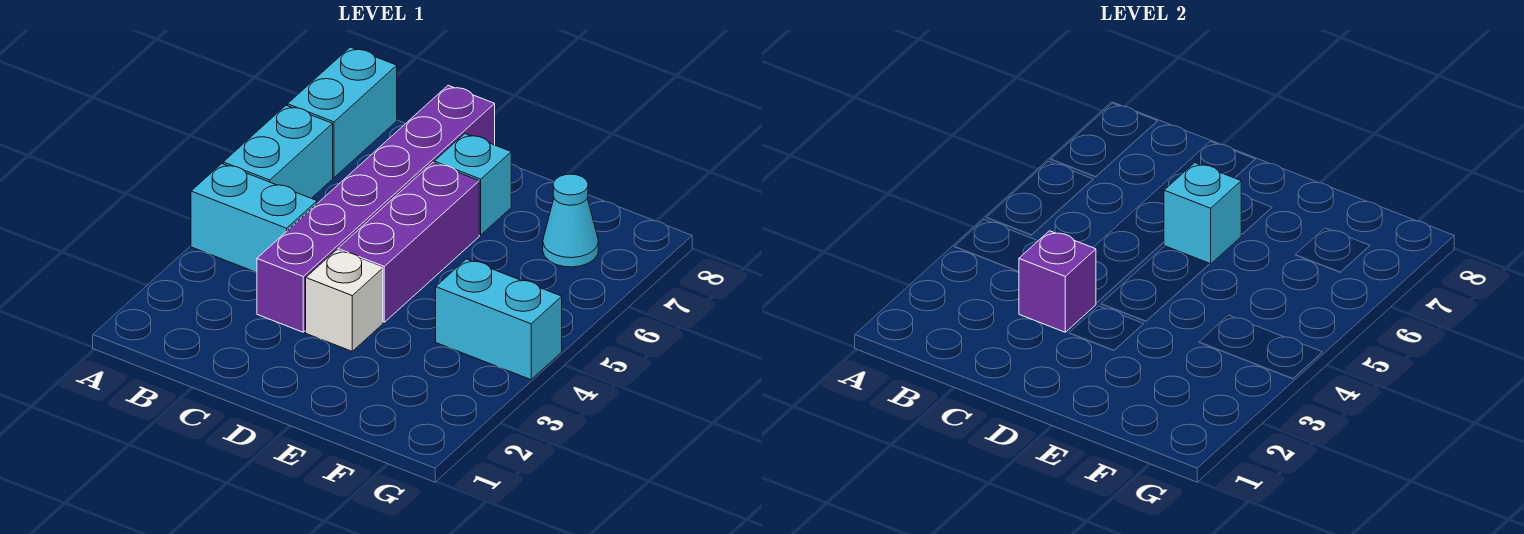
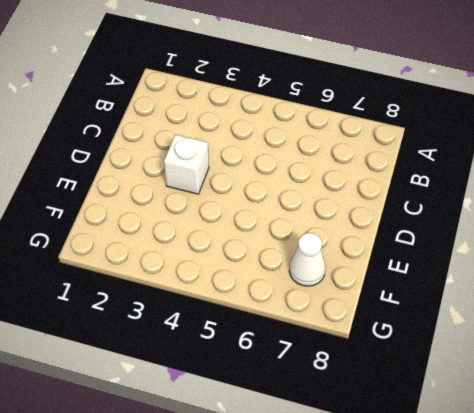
white cone F7 level 1 -> cyan cone F7 level 1
none -> cyan brick A4:B4 level 1
none -> cyan brick A5:A6 level 1

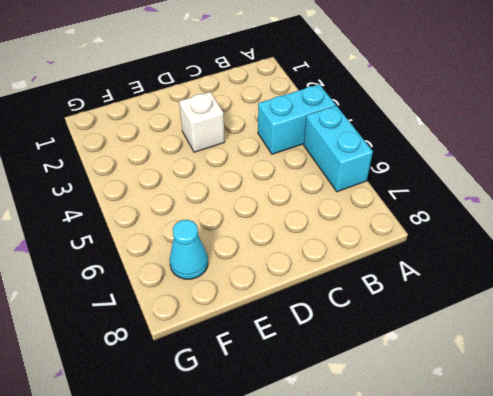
none -> cyan brick A7:A8 level 1
none -> purple brick C3:C8 level 1

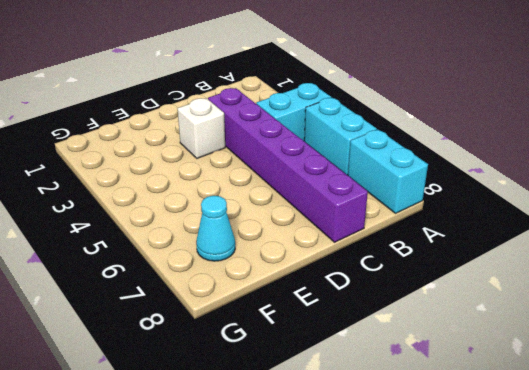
none -> purple brick D4:D6 level 1
none -> cyan brick D7 level 1

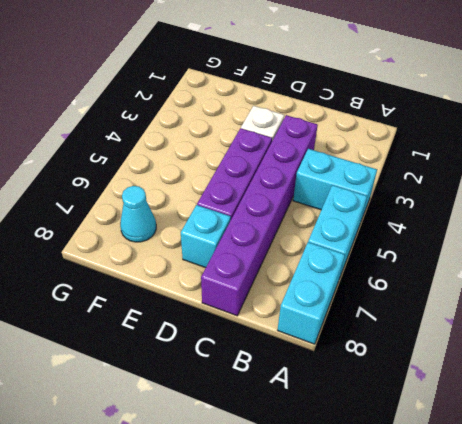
none -> cyan brick F4:G4 level 1
none -> purple brick C3 level 2

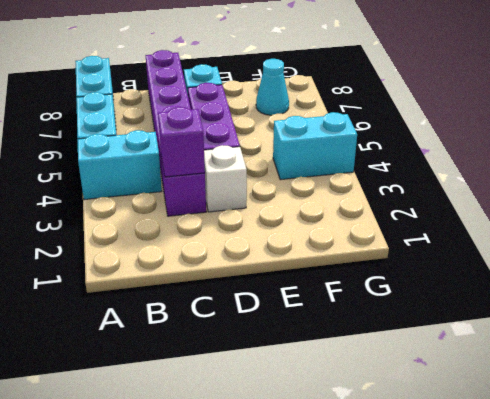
none -> cyan brick D6 level 2

